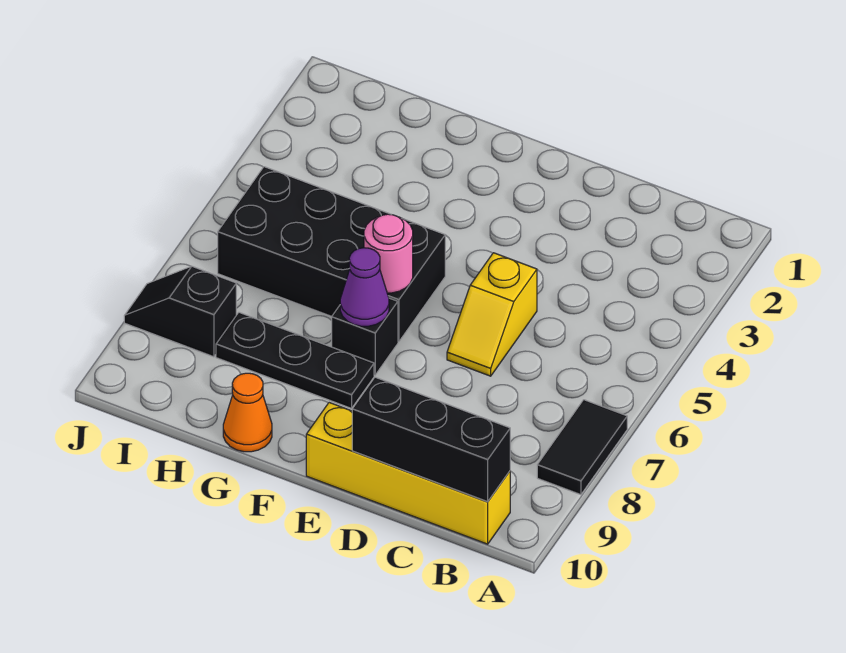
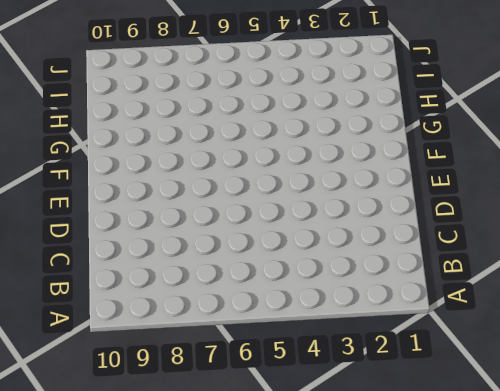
none -> black tile A7:A8 level 1
none -> yellow brick B10:E10 level 1

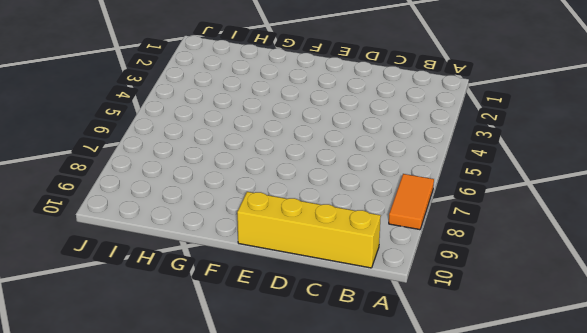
orange tile A7:A8 level 1 -> black tile A7:A8 level 1
none -> yellow slope D5:D6 level 1 top 5
none -> black brick F5:I6 level 1

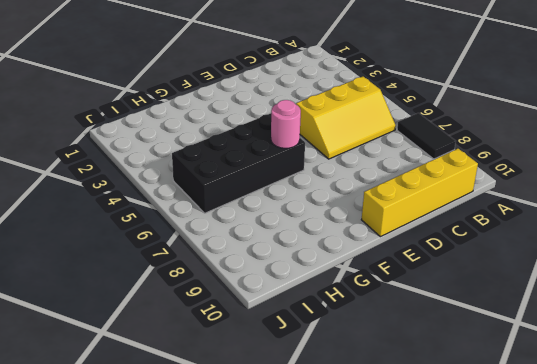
yellow slope B5:D6 level 1 top 5 -> yellow slope D5:D6 level 1 top 5
none -> black brick F7 level 1
none -> black plate F8:H8 level 1

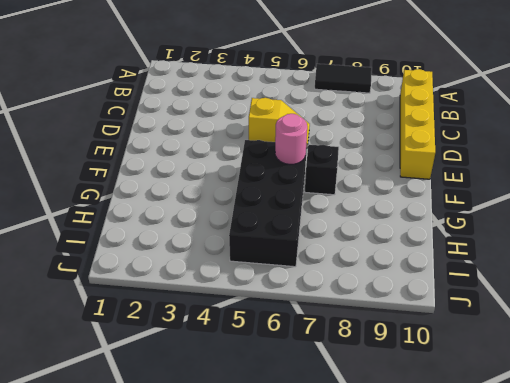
none -> black plate F8:H8 level 1
none -> orange cone G10 level 1

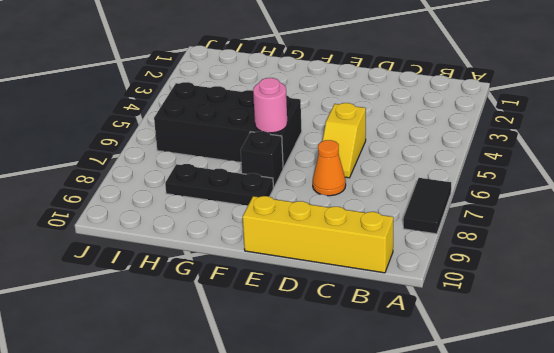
orange cone D7 level 1 -> orange cone G10 level 1
none -> black slope I8:J8 level 1 top I
none -> black brick B10:D10 level 2

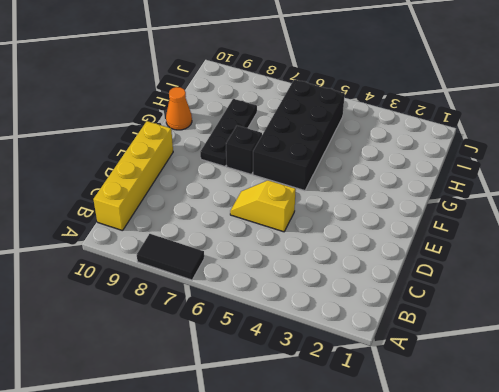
none -> black slope I8:J8 level 1 top I
none -> black brick B10:D10 level 2

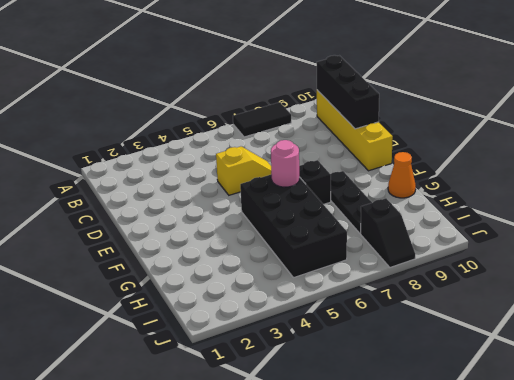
none -> purple cone F7 level 2

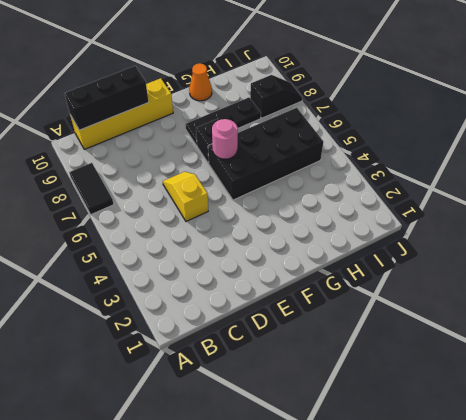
none -> purple cone F7 level 2

